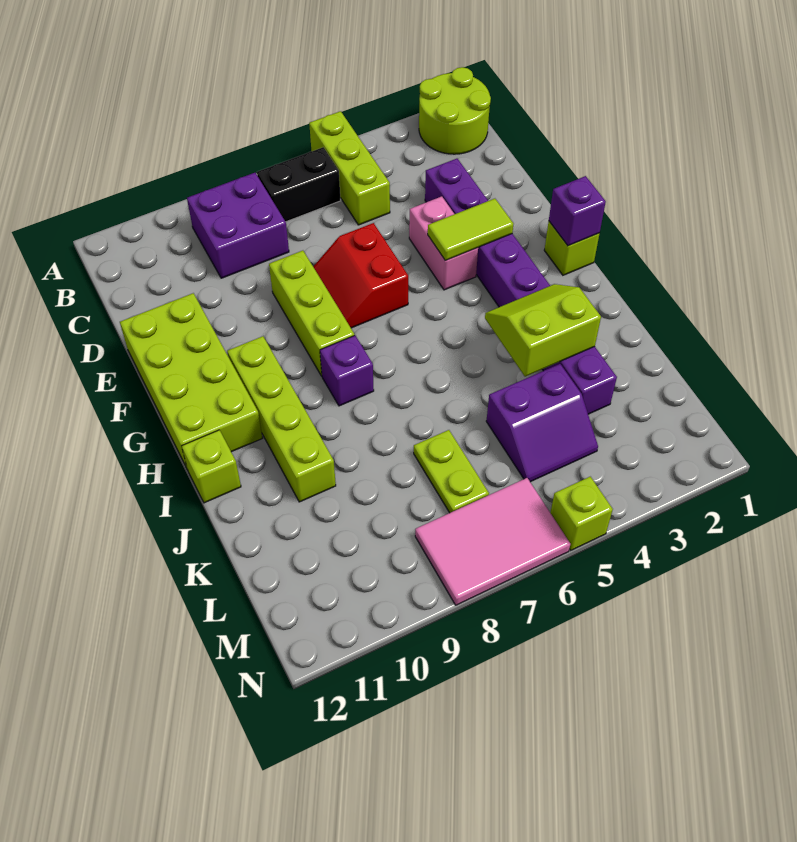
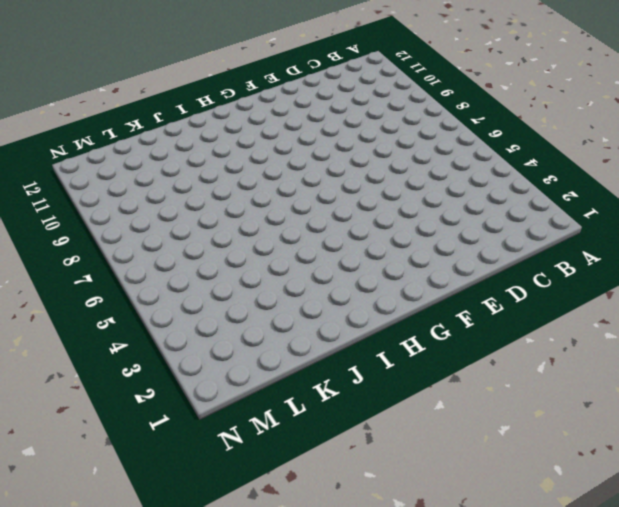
none -> lime round brick A1:B2 level 1
none -> lime brick A5:C5 level 1
none -> black brick B6:B7 level 1

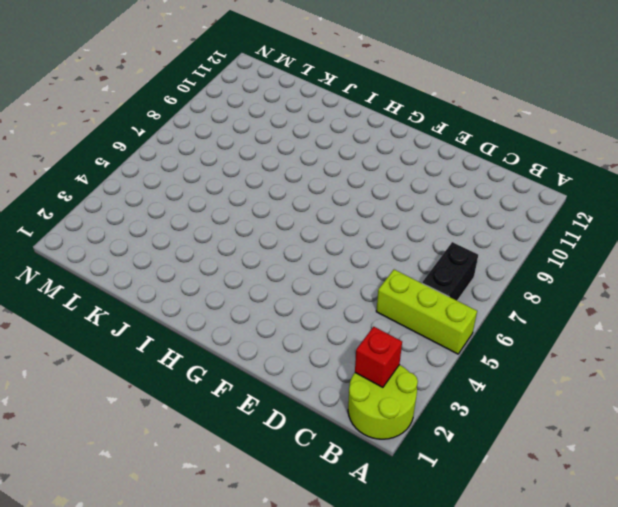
red brick B2 level 2 -> none
none -> purple brick B8:C9 level 1
none -> purple brick D3:K3 level 1
none -> pink brick E4:F4 level 1

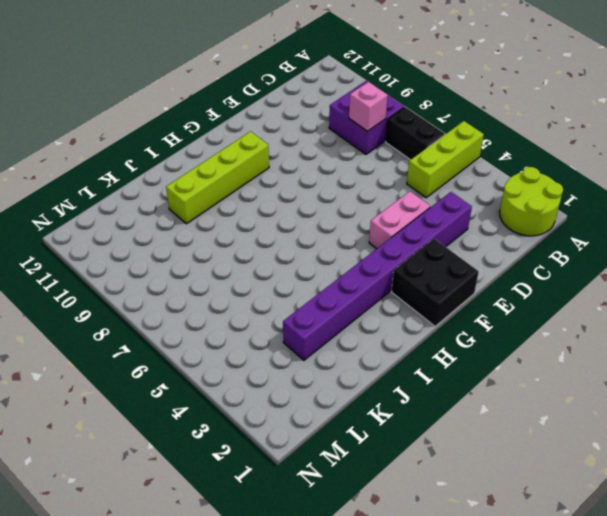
pink brick C8 level 2 -> none
black brick F1:G2 level 1 -> lime brick G1 level 1
none -> red slope E6:F7 level 1 top 6
none -> lime brick E8:G8 level 1
none -> lime brick E11:H12 level 1

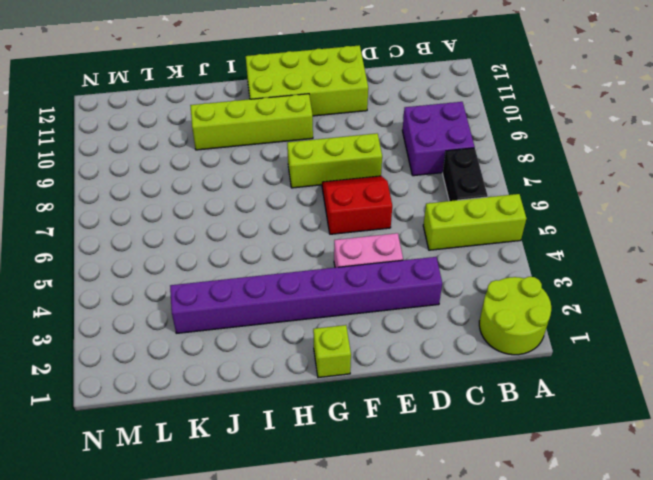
none -> purple brick H8 level 1
none -> lime brick I12 level 1
none -> purple slope K4:L5 level 1 top K

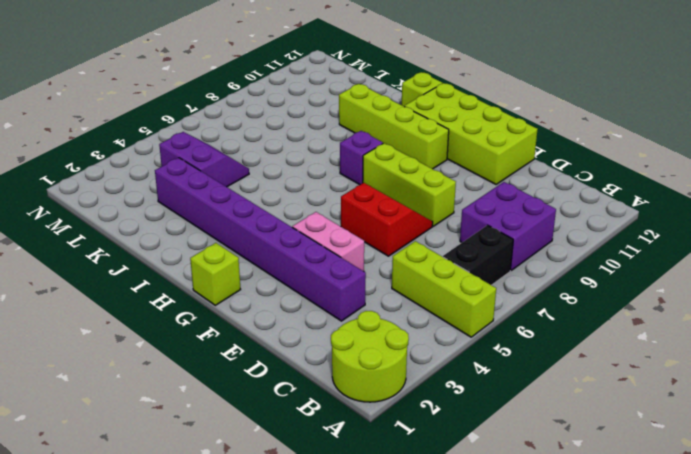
purple slope K4:L5 level 1 top 4 -> purple slope K4:L5 level 1 top K
none -> lime plate K7:L7 level 1
none -> pink tile M6:N8 level 1
none -> lime brick N5 level 1

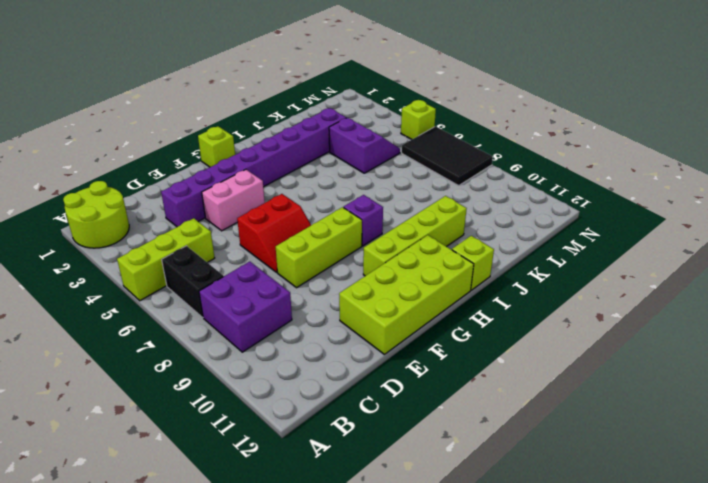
black tile M6:N8 level 1 -> pink tile M6:N8 level 1
none -> lime plate K7:L7 level 1
none -> lime tile F3:F4 level 2
none -> purple brick G1 level 2

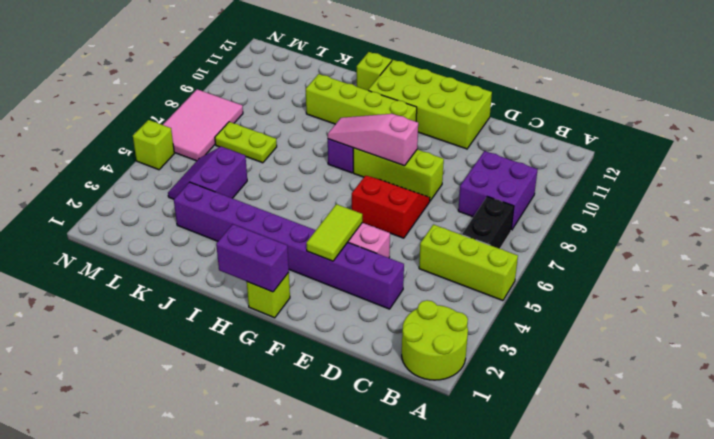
pink slope F8:H8 level 2 top F -> none
purple brick G1:H1 level 2 -> purple brick G1 level 2
none -> lime slope I3:J4 level 2 top J

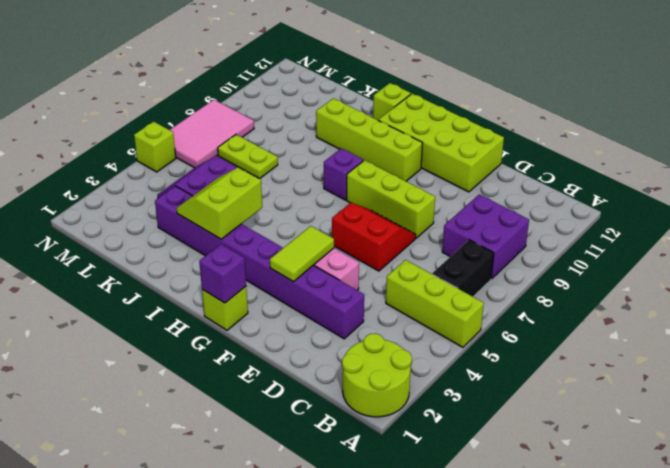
lime slope I3:J4 level 2 top I -> lime slope I3:J4 level 2 top J

